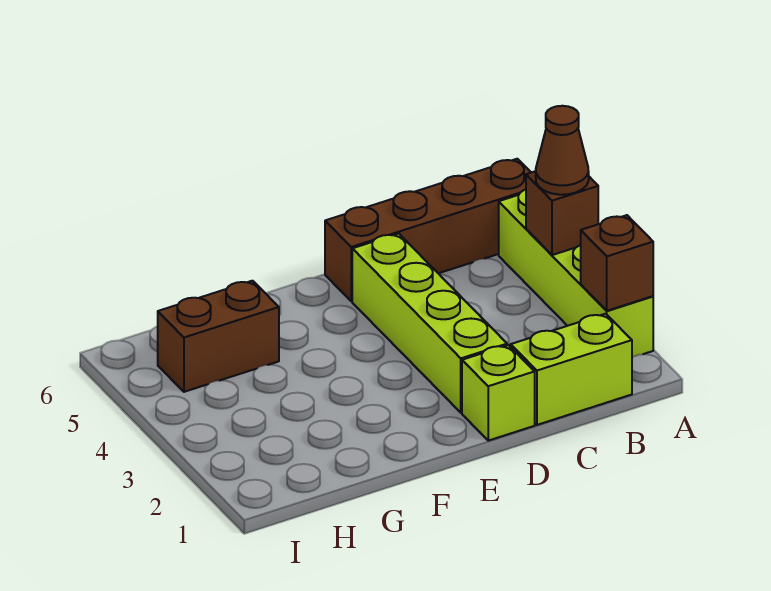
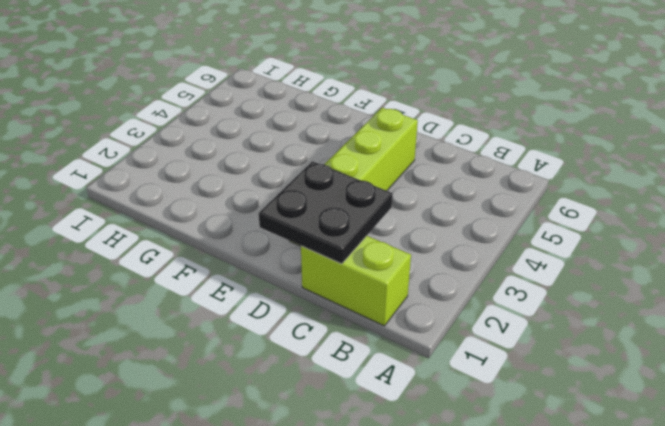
black plate C1:D2 level 2 -> none
none -> lime brick A2:A5 level 1
none -> brown brick A6:D6 level 1

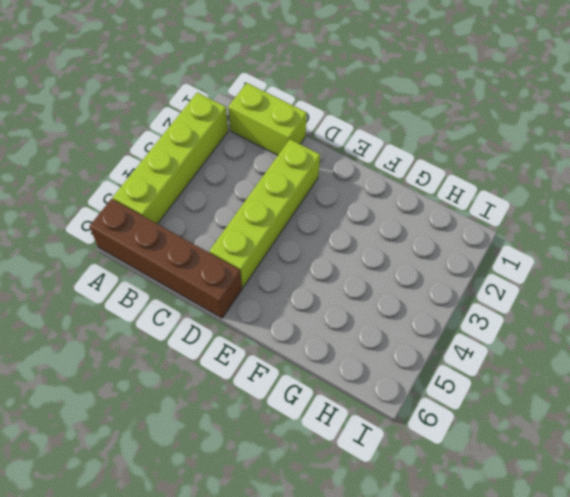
none -> lime brick D1 level 1
none -> brown brick G5:H5 level 1

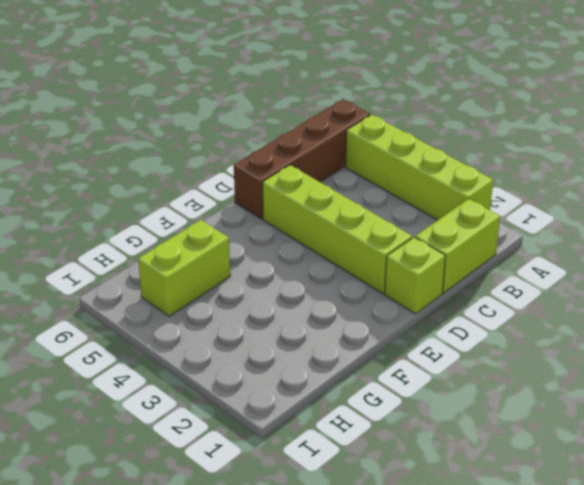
lime brick G5:H5 level 1 -> brown brick G5:H5 level 1
none -> brown brick A2 level 2
none -> brown brick A4 level 2

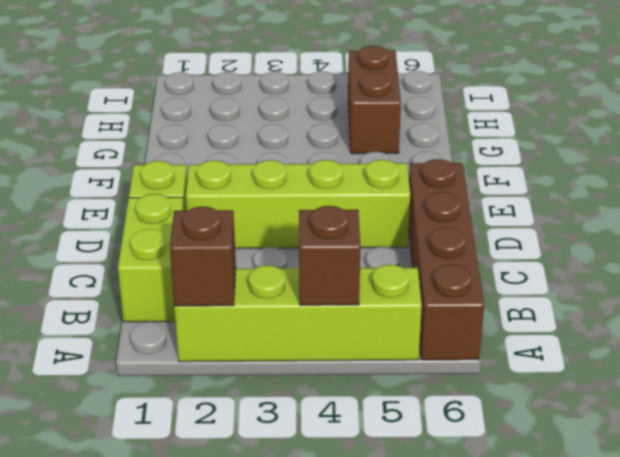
none -> brown cone A4 level 3

